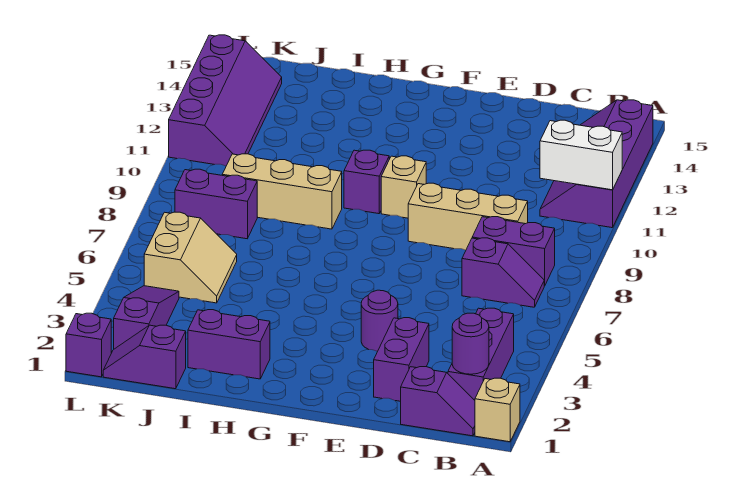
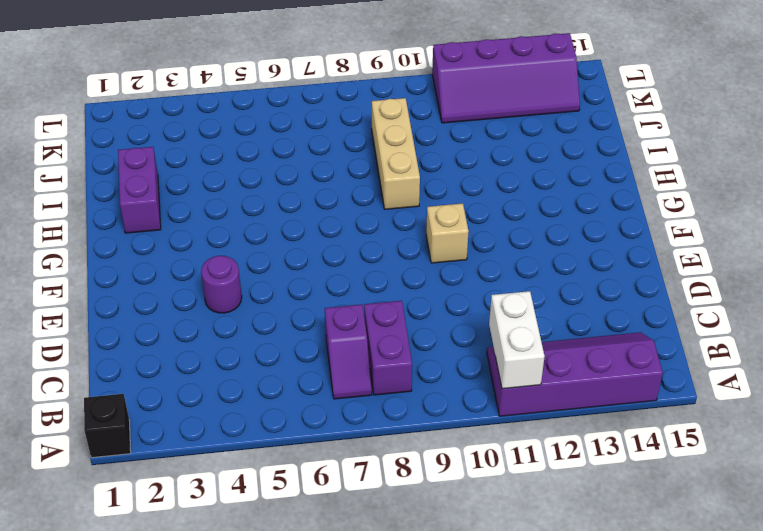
black brick A1 level 1 -> tan brick A1 level 1
none -> purple slope B1:C1 level 1 top C
none -> purple brick B2:B4 level 1
none -> tan brick C9:E9 level 1

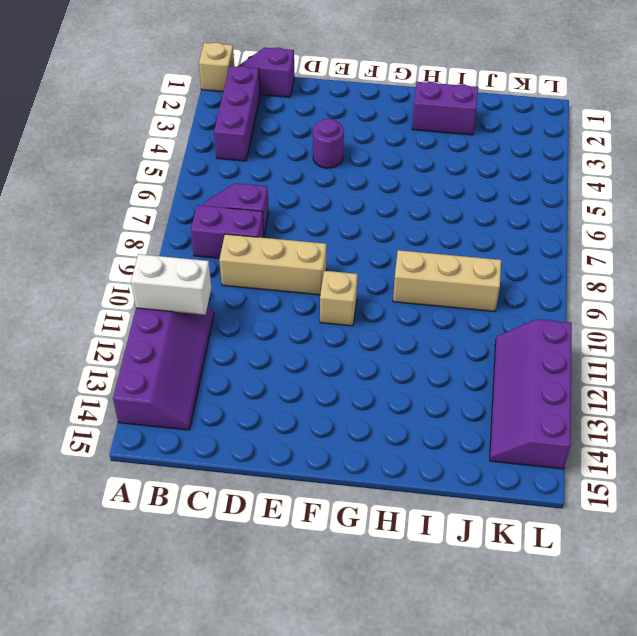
none -> purple brick D2:D3 level 1
none -> purple brick G10 level 1
none -> purple slope J1:K1 level 1 top J

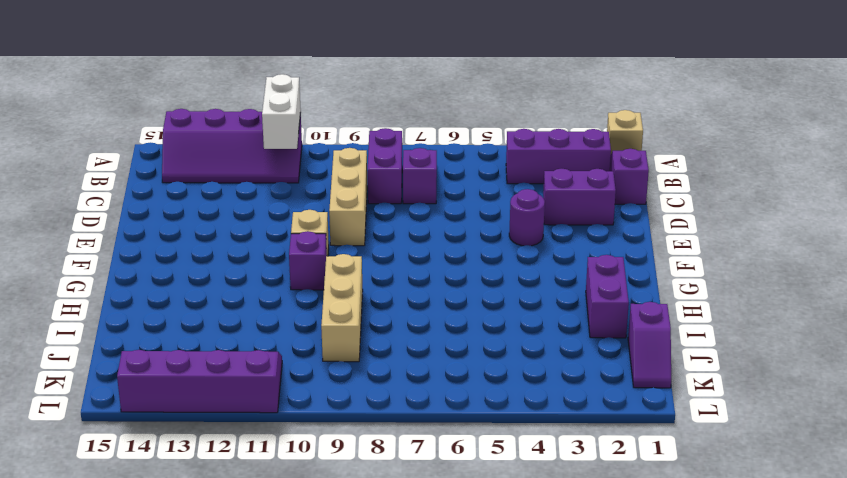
none -> tan slope J5:K6 level 1 top K
none -> purple brick J8:K8 level 1
none -> purple slope K2:K4 level 1 top 2

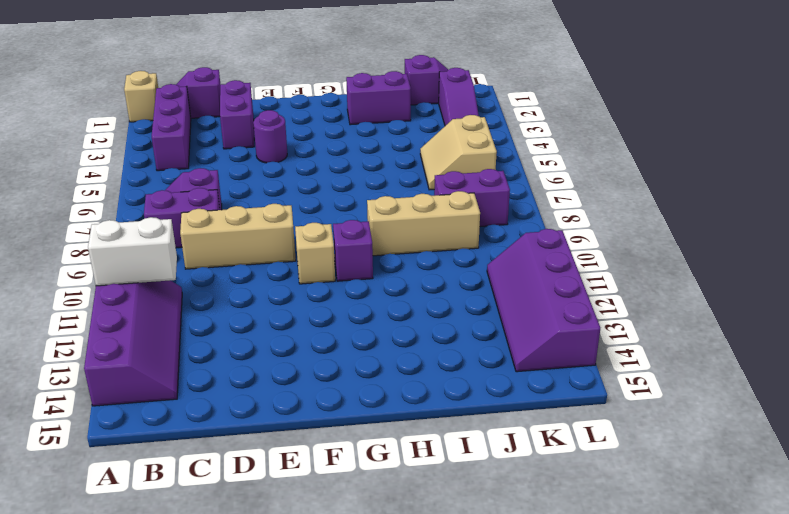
none -> purple brick L1 level 1
none -> purple round brick B2 level 2

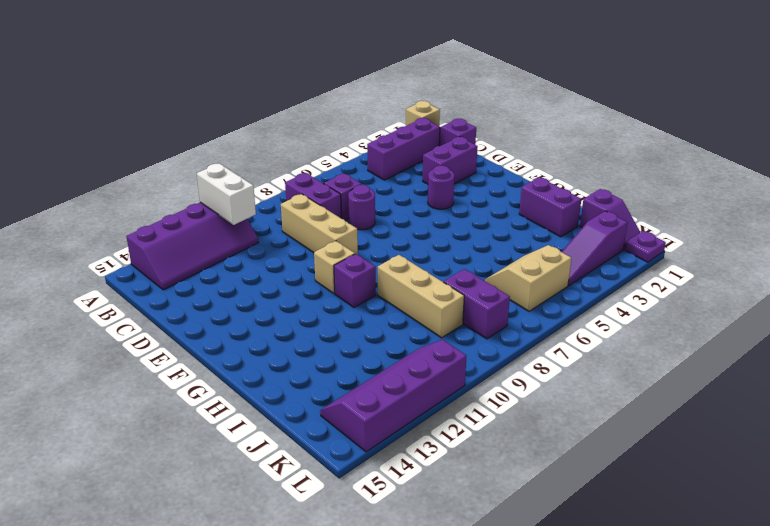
purple round brick D7 level 1 -> purple round brick B2 level 2
purple plate L1 level 1 -> purple brick L1 level 1

